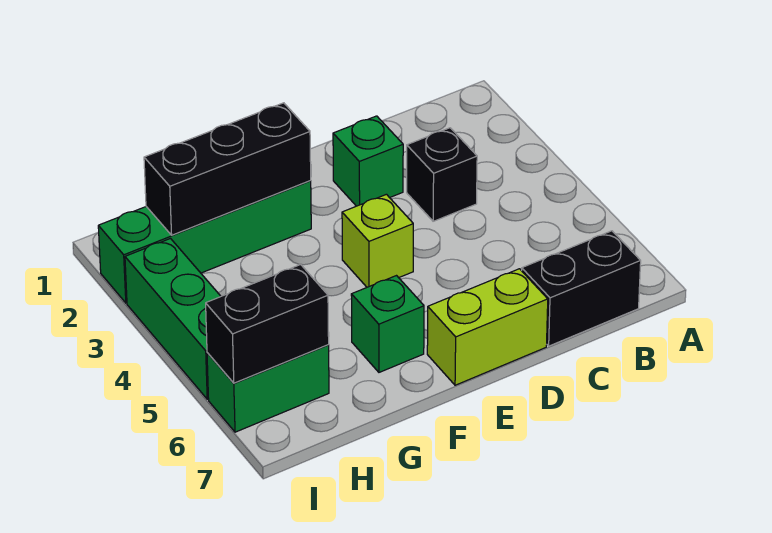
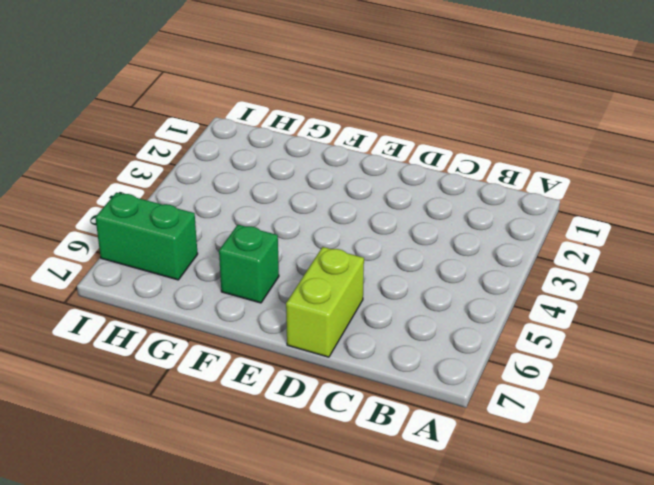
lime brick D6:D7 level 1 -> lime brick D7:E7 level 1
none -> black brick B7:C7 level 1
none -> black brick C3 level 1

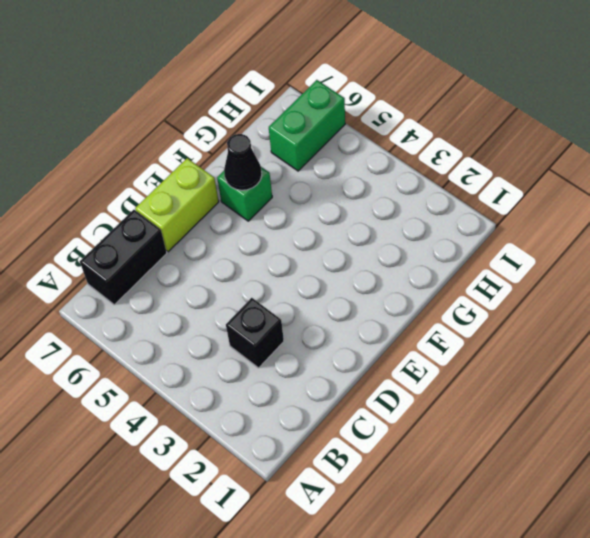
black cone F6 level 2 -> none
none -> green brick D2 level 1
none -> lime brick E4 level 1

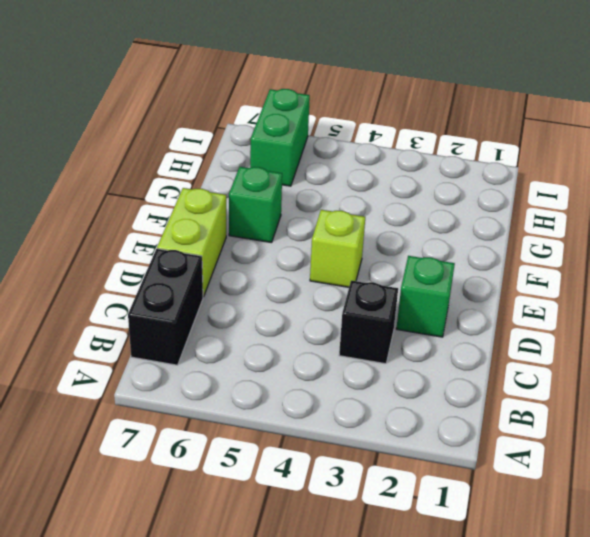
none -> green brick F2:I2 level 1
none -> green brick I3:I5 level 1

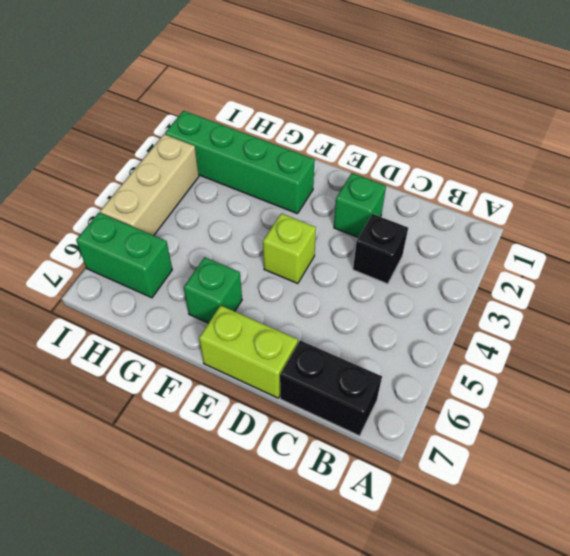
tan brick I3:I5 level 1 -> green brick I3:I5 level 1
none -> black brick F2:H2 level 2
none -> black brick H6:I6 level 2

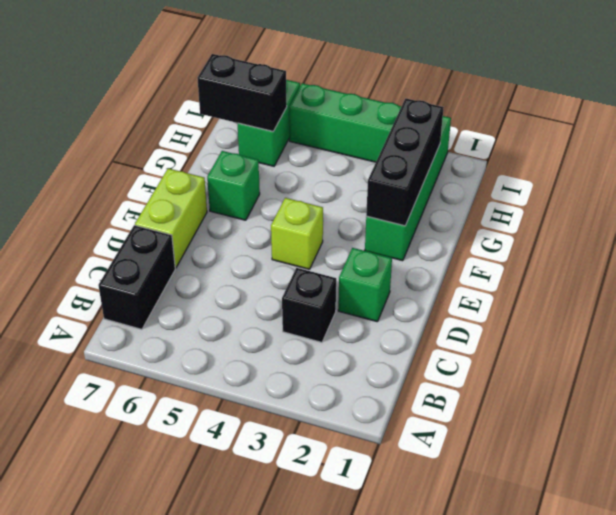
black brick H6:H7 level 2 -> black brick H6:I6 level 2

